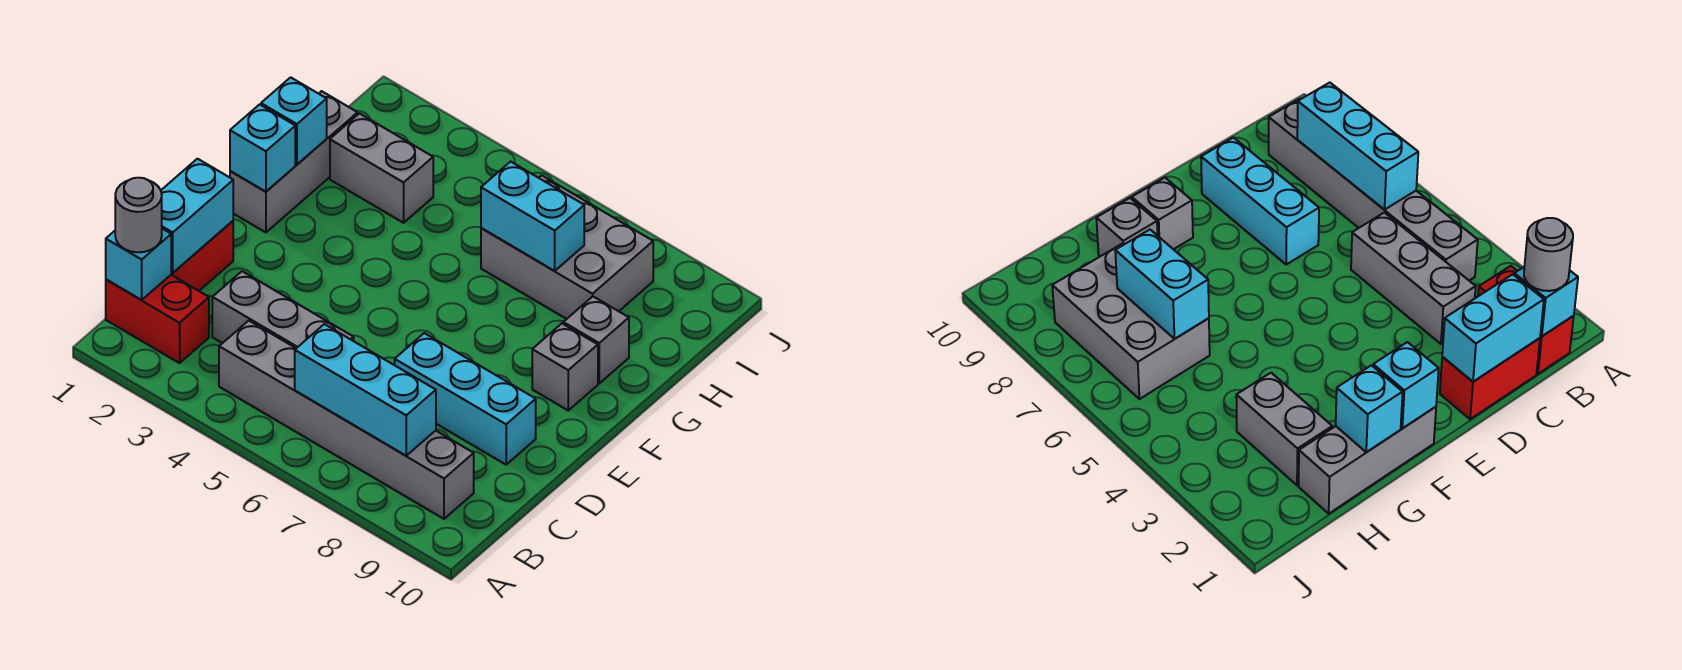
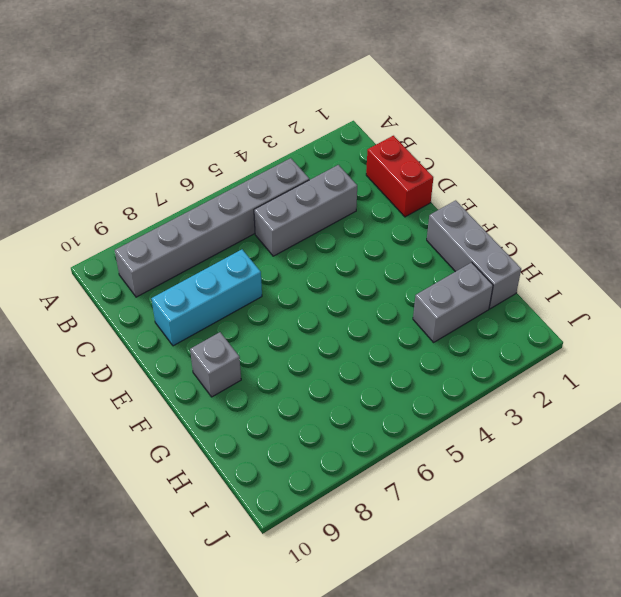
none -> red brick B1:B2 level 1
none -> grey brick G9 level 1
none -> grey brick H6:I8 level 1

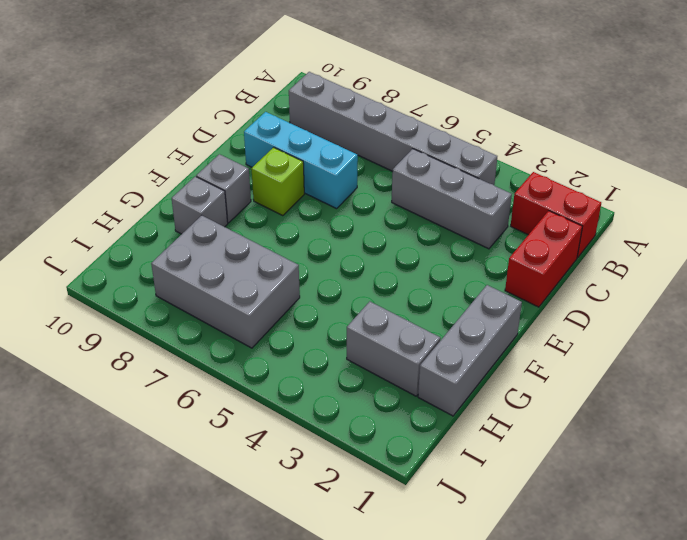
lime brick E8 level 1 -> none
none -> cyan brick B1 level 2
none -> cyan brick B6:B8 level 2
none -> cyan brick C1:D1 level 2

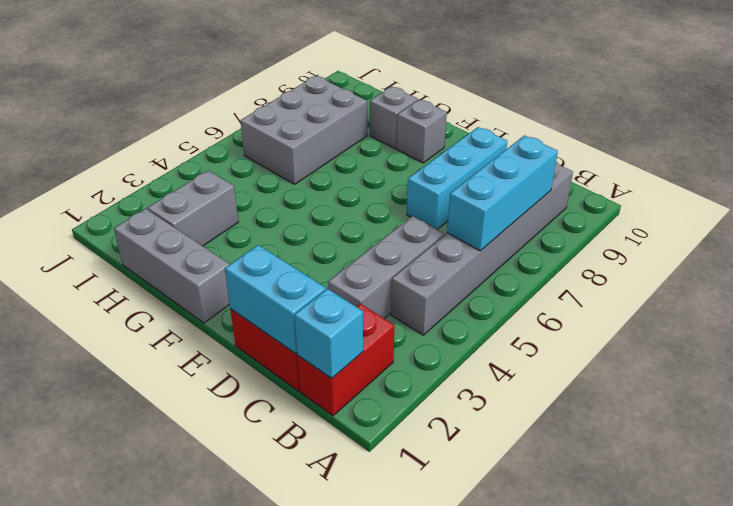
none -> cyan brick F1 level 2
none -> cyan brick G1 level 2
none -> cyan brick H6:H7 level 2

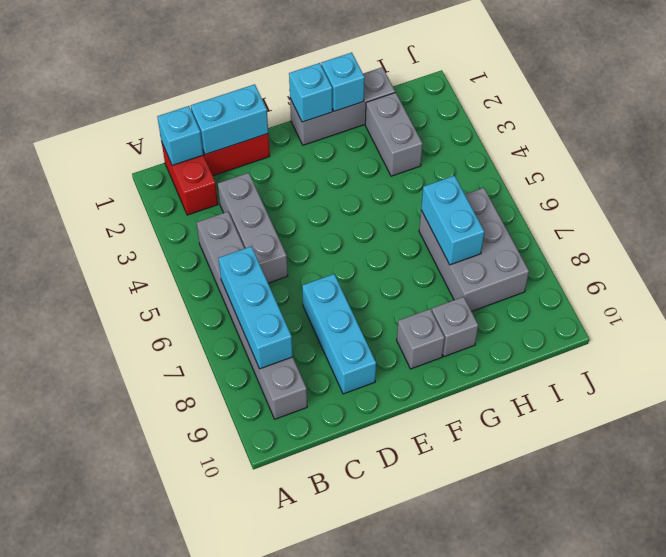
none -> grey round brick B1 level 3

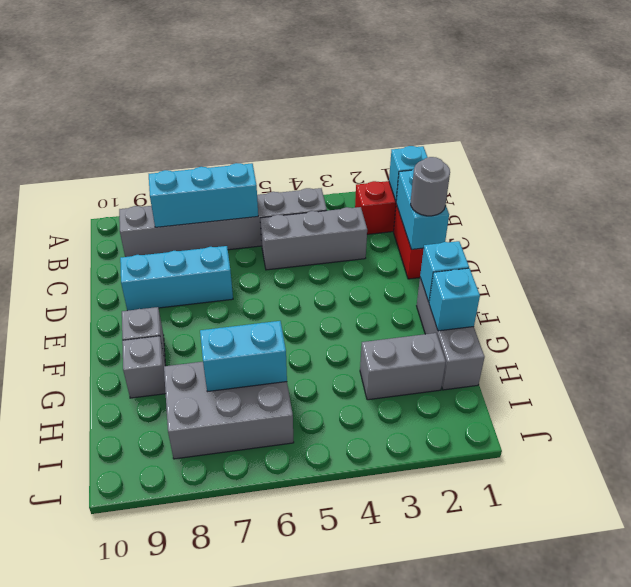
grey round brick D1 level 3 -> grey round brick B1 level 3

